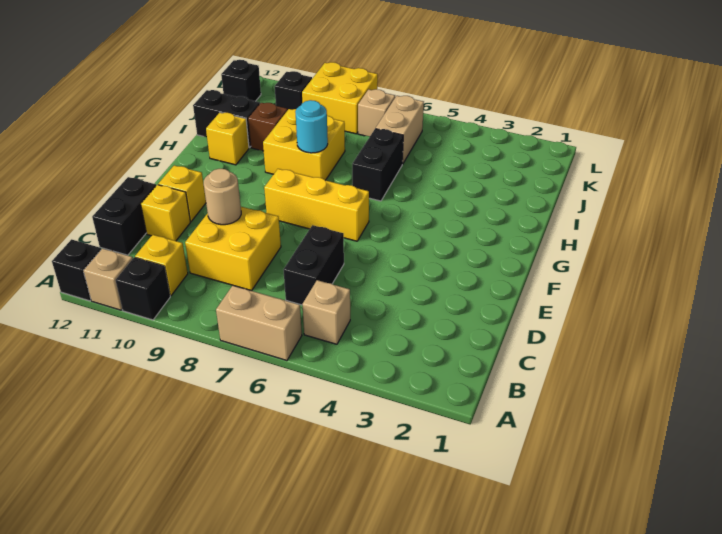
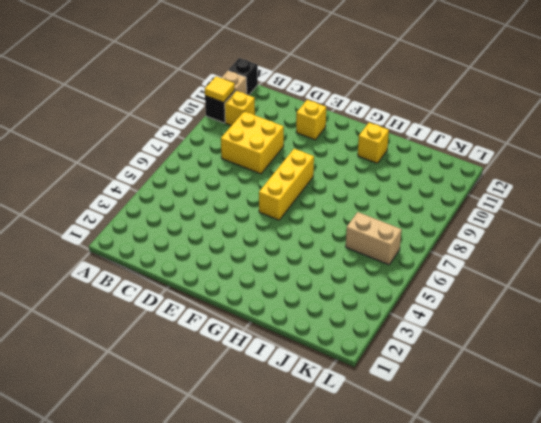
yellow tile A10 level 2 -> none
none -> tan brick A6:A7 level 1
none -> tan brick B5 level 1
none -> black brick C6:D6 level 1

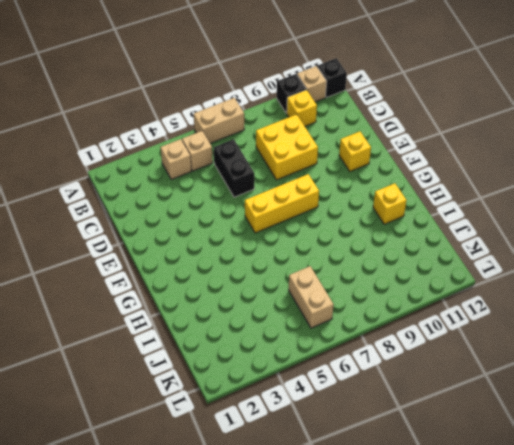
tan brick B4 level 1 -> tan brick K7 level 1
none -> black brick C12:D12 level 1
none -> yellow brick D11 level 1
none -> black brick H6:I6 level 1

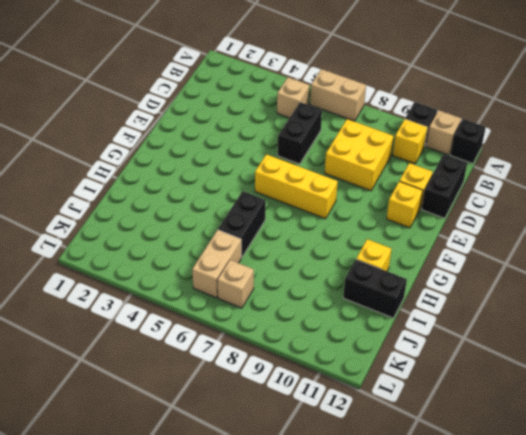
none -> yellow brick H8:I9 level 1
none -> brown brick I10 level 1
none -> yellow brick K8:L9 level 1

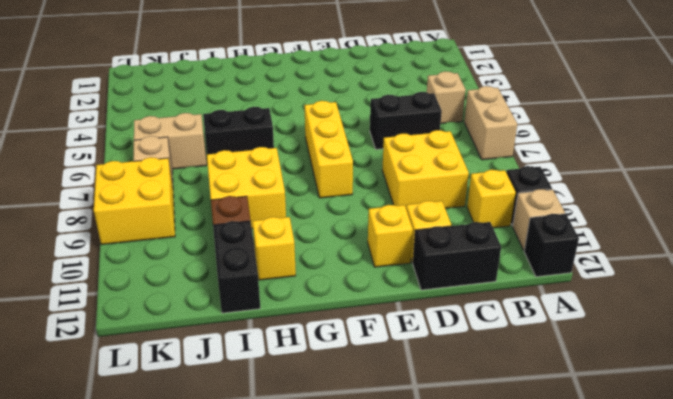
none -> black brick K10 level 1
none -> black brick K12 level 1
none -> tan round brick D9 level 2

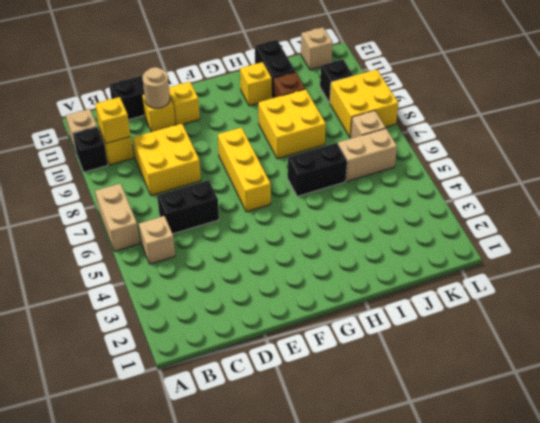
yellow brick B10 level 2 -> none
tan round brick D11 level 2 -> tan round brick D9 level 2
tan brick K12 level 1 -> black brick K12 level 1
none -> black brick A12 level 1
none -> cyan round brick H8 level 2

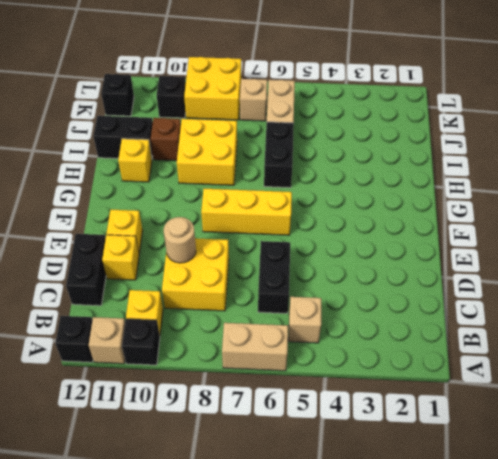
none -> cyan round brick H8 level 2

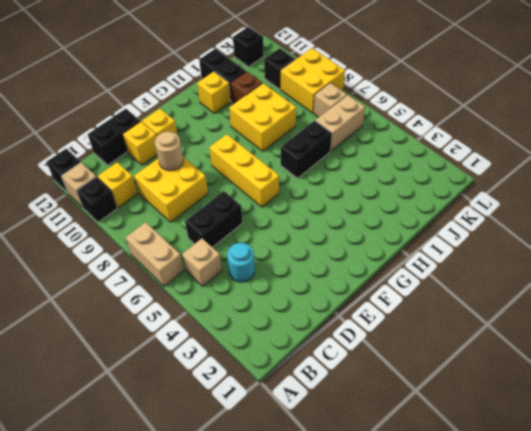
cyan round brick C4 level 1 -> cyan round brick H8 level 2

